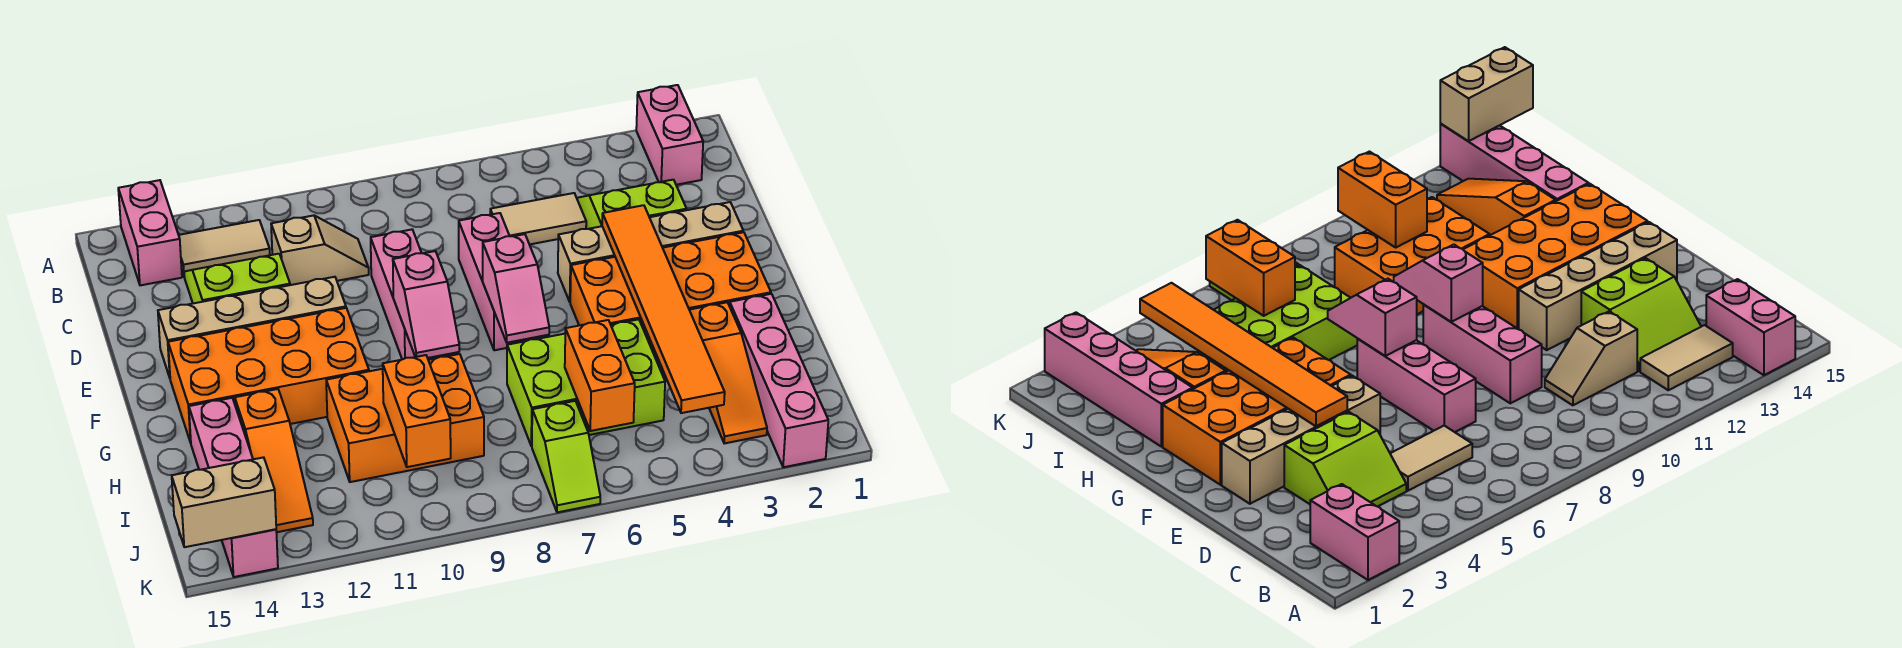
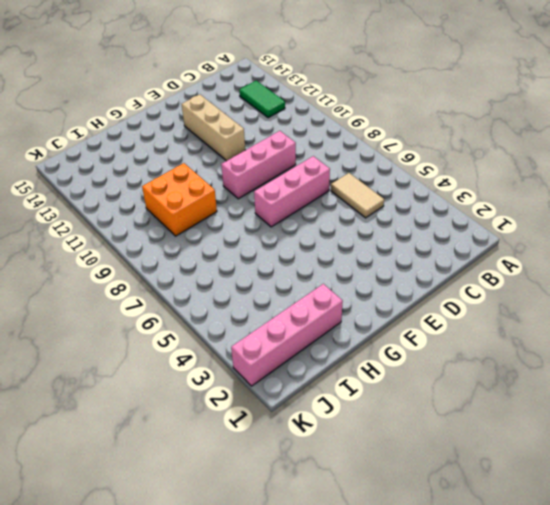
green tile B12:B13 level 1 -> tan tile B12:B13 level 1
tan brick E11:E13 level 1 -> tan brick E11:E14 level 1
orange brick H9:I10 level 1 -> orange brick H9:I11 level 1
none -> pink brick A2:B2 level 1
none -> pink brick A14:B14 level 1
none -> lime slope C3:D4 level 1 top D

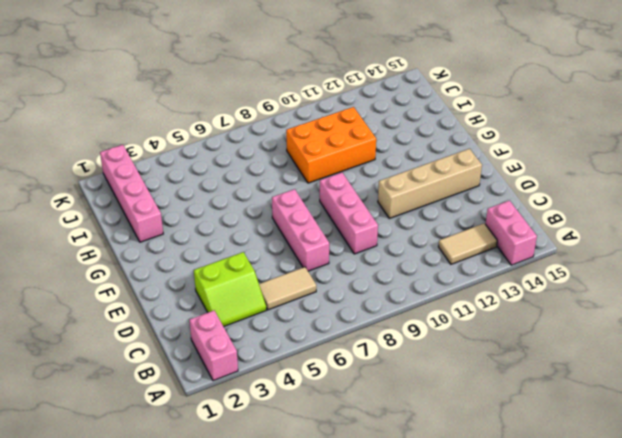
none -> tan slope C10:C11 level 1 top 11
none -> lime slope C12:D13 level 1 top D
none -> tan brick E2:E5 level 1

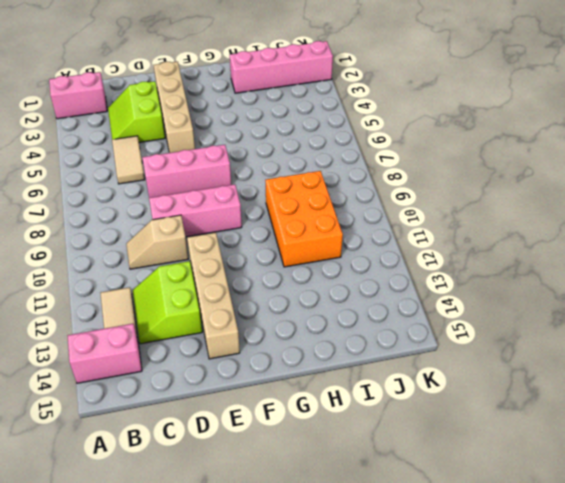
tan slope C10:D10 level 1 top D -> tan slope C10:C11 level 1 top 11
none -> orange brick F2:G5 level 1
none -> orange brick F11:G14 level 1
none -> orange slope H3:J3 level 1 top H

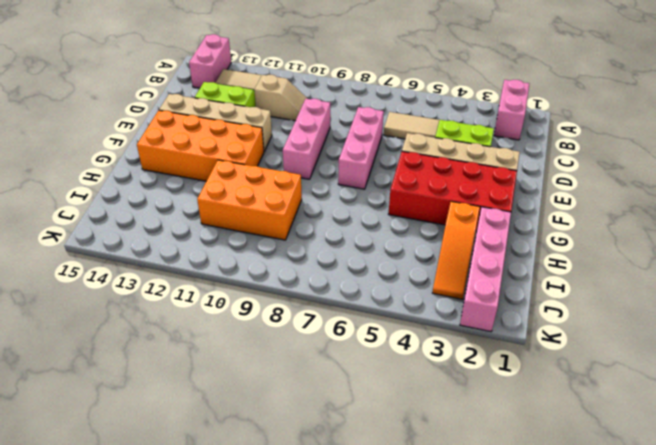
red brick F2:G5 level 1 -> orange brick F2:G5 level 1
none -> lime brick H5:I7 level 1
none -> orange slope H13:J13 level 1 top H
none -> pink brick H14:K14 level 1

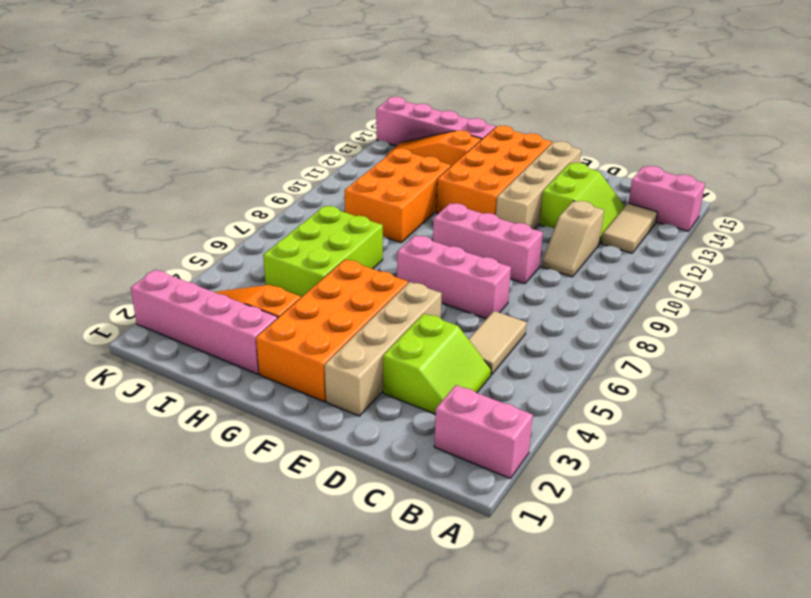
none -> lime slope J7:K7 level 1 top J
none -> orange tile E4:J4 level 2
none -> pink slope F7:G7 level 2 top F

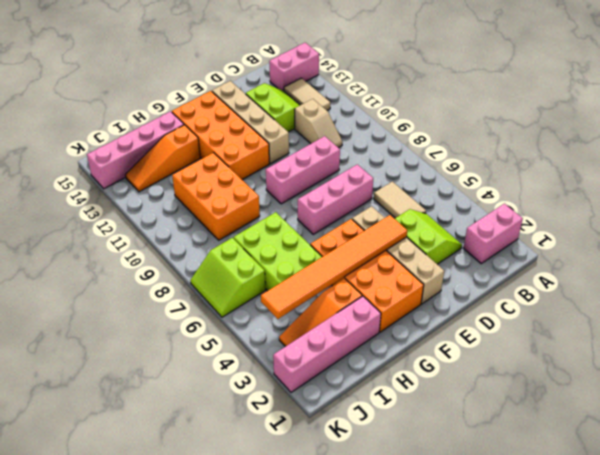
lime slope J6:K7 level 1 top J -> lime slope J7:K7 level 1 top J
none -> pink slope F7:G7 level 2 top F
none -> pink slope F9:G9 level 2 top F
none -> orange brick I6:J6 level 2

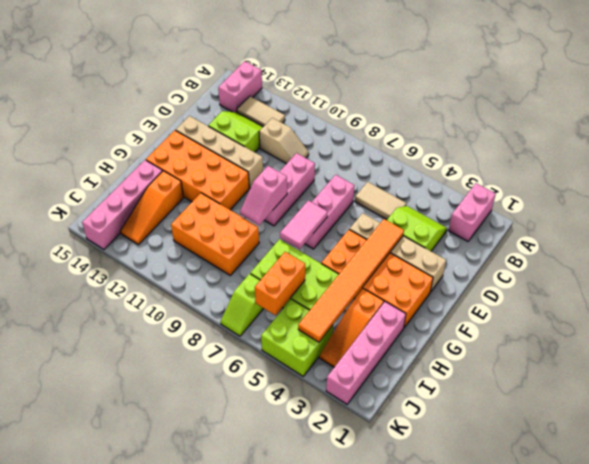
pink tile F7:G7 level 2 -> pink slope F7:G7 level 2 top F
lime brick J4:K5 level 1 -> none
none -> orange brick I10:J10 level 2
none -> tan brick K14:K15 level 2

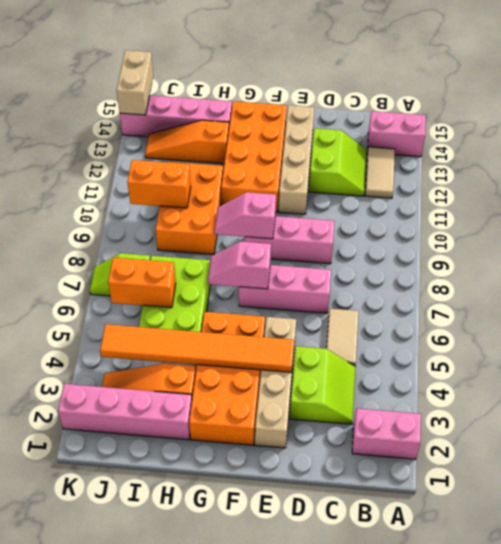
none -> tan slope C10:C11 level 1 top 11

